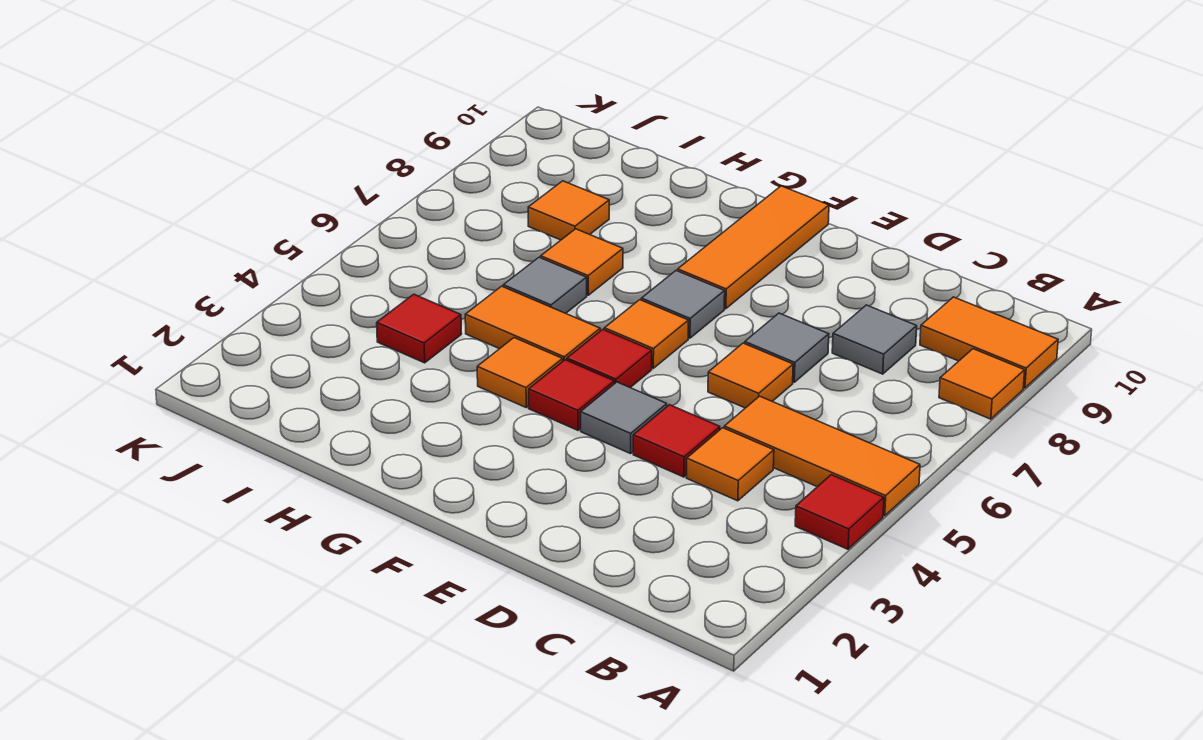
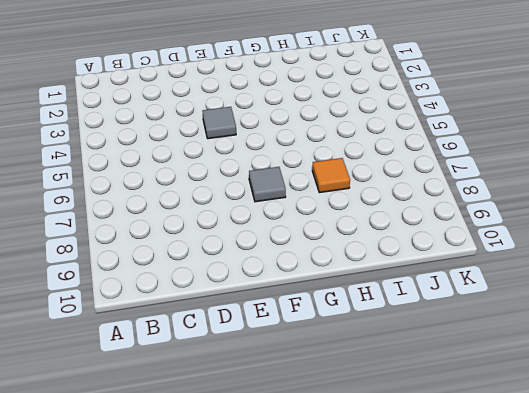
none -> red tile A4 level 1
none -> orange tile A5:C5 level 1
none -> orange tile A8 level 1

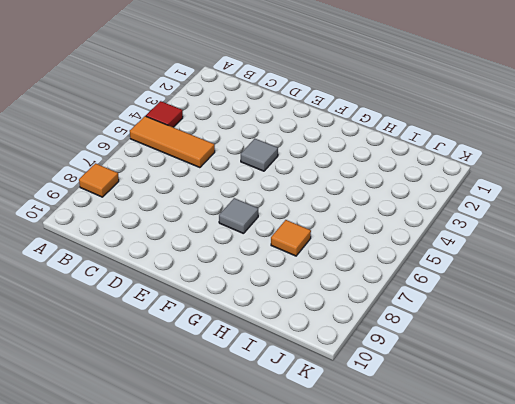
none -> orange tile A9:B9 level 1
none -> orange tile C4 level 1
none -> grey tile C8 level 1

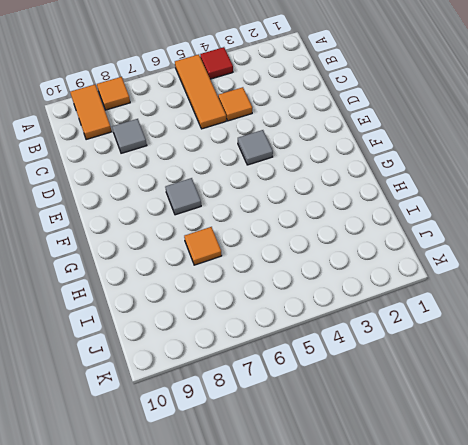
none -> red tile D4 level 1
none -> orange tile D6 level 1
none -> grey tile D7 level 1

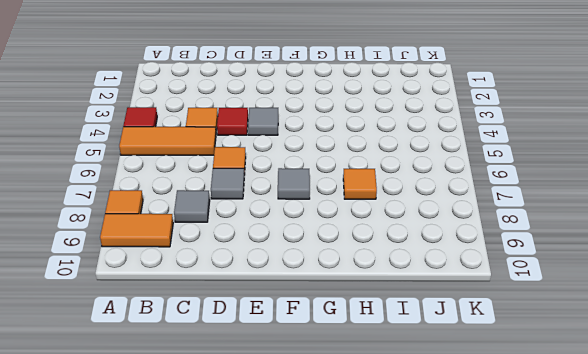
none -> red tile F4 level 1
none -> red tile F5 level 1
none -> orange tile F6 level 1

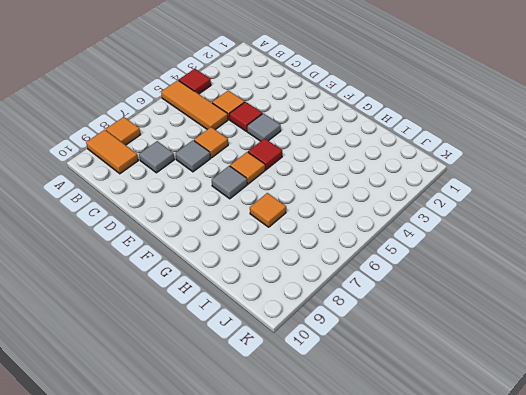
none -> red tile F4 level 1
none -> orange tile F8:F10 level 1
none -> orange tile G4 level 1

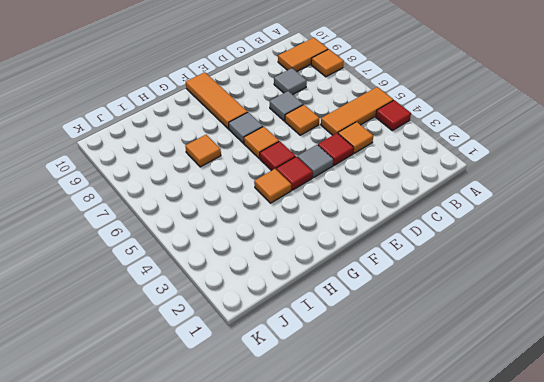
none -> orange tile G5:H5 level 1
none -> grey tile H6 level 1
none -> red tile I4 level 1

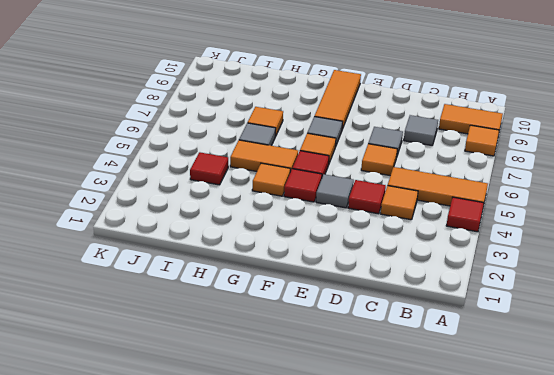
none -> orange tile I8 level 1

